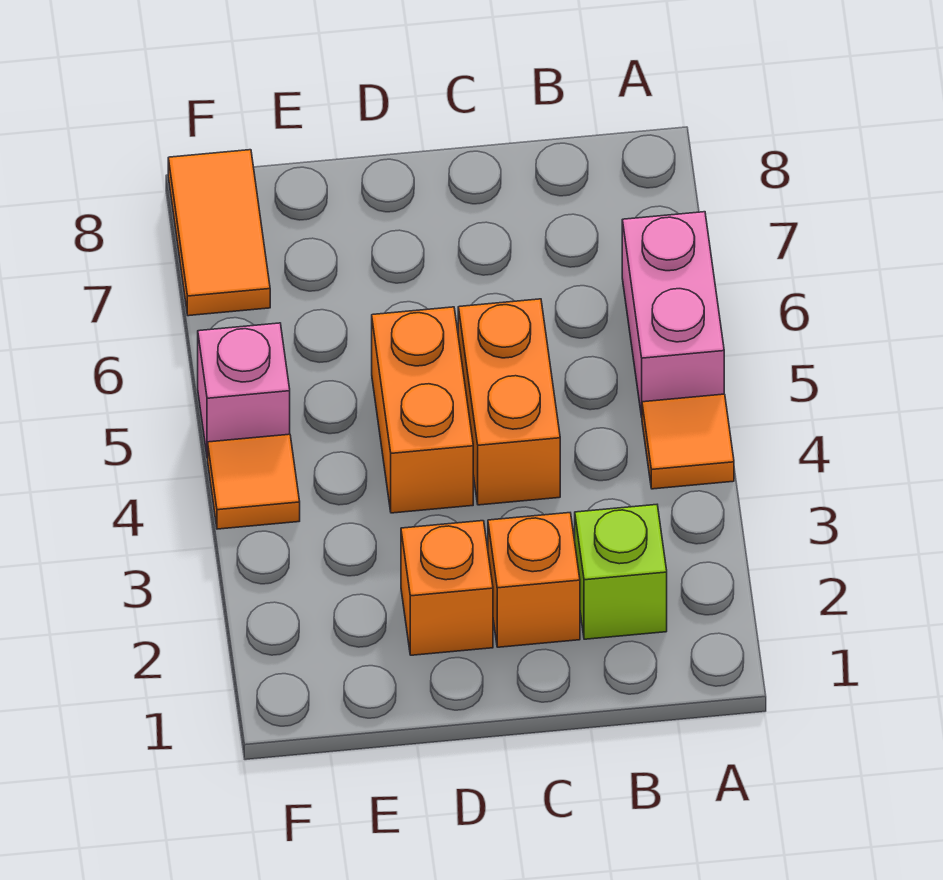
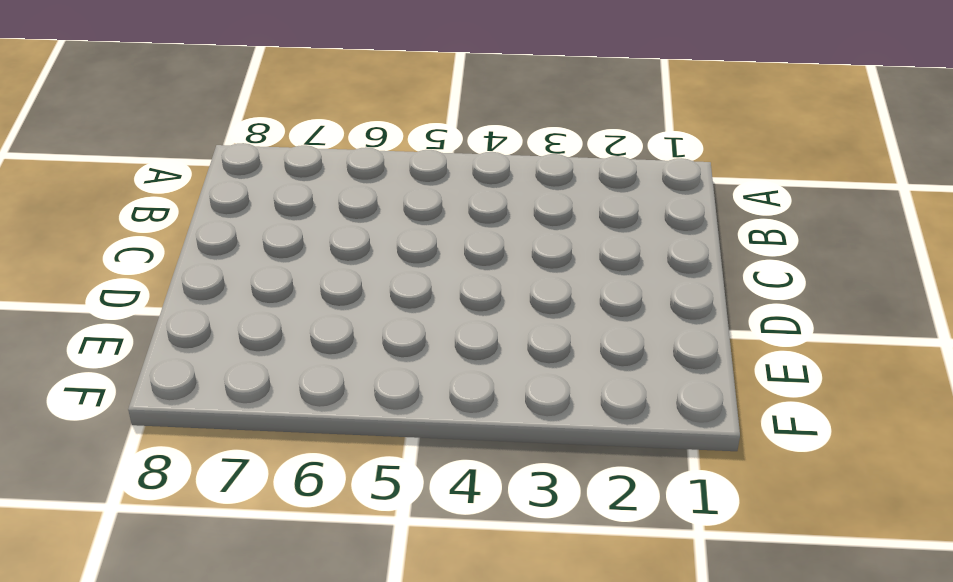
none -> orange tile A4 level 1
none -> pink brick A5:A6 level 1

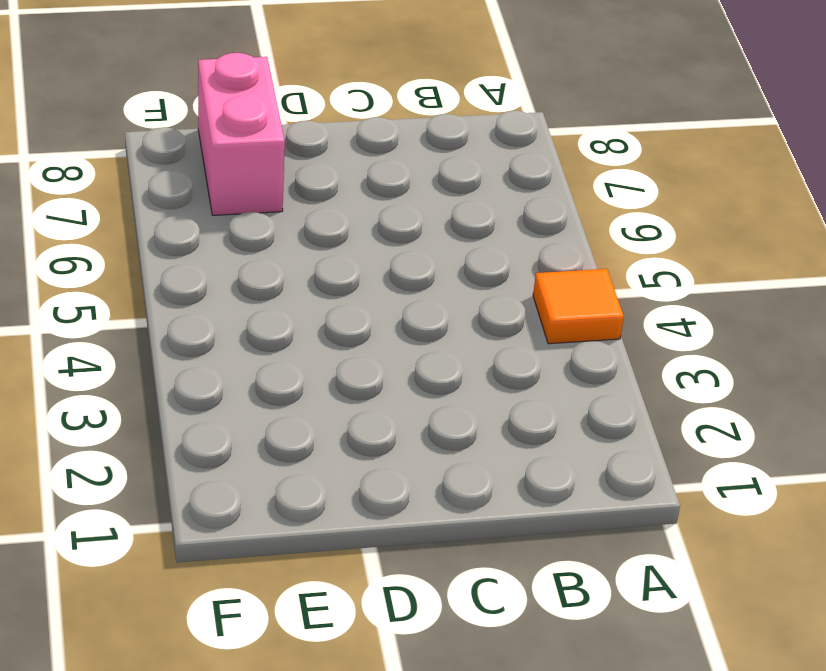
pink brick E7:E8 level 1 -> pink brick A5:A6 level 1
none -> lime brick B2 level 1
none -> orange brick C2 level 1

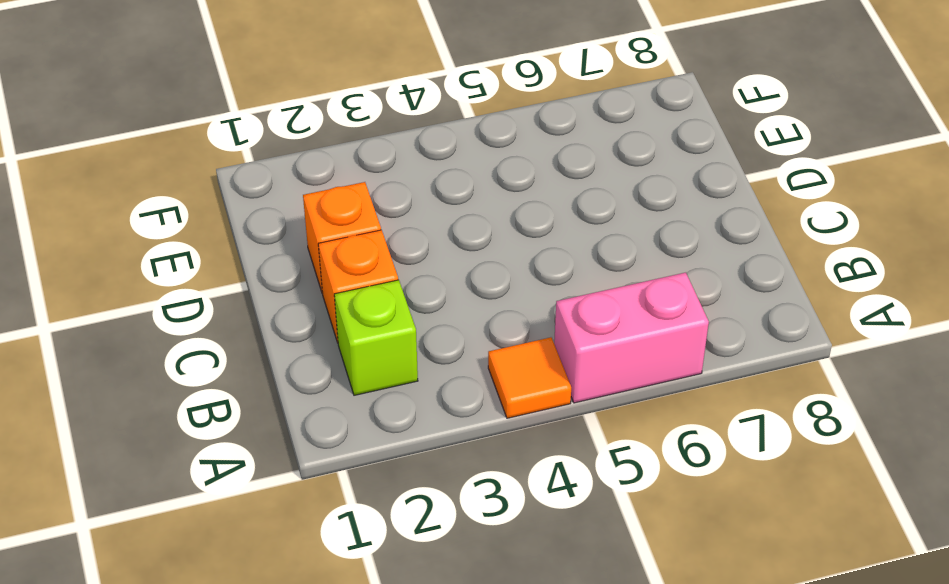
none -> orange brick C4:C5 level 1
none -> orange brick D4:D5 level 1

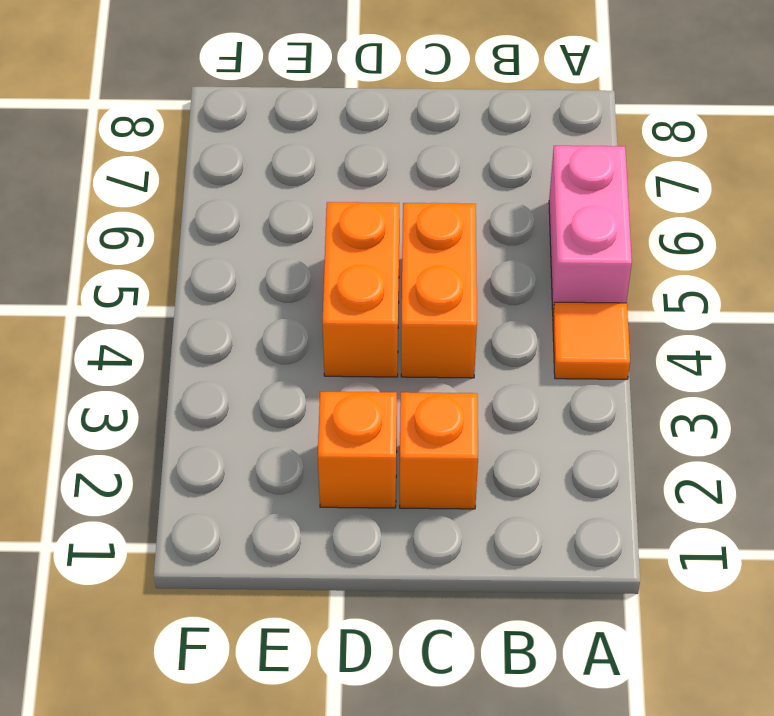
none -> lime brick B2 level 1
none -> orange tile F4 level 1

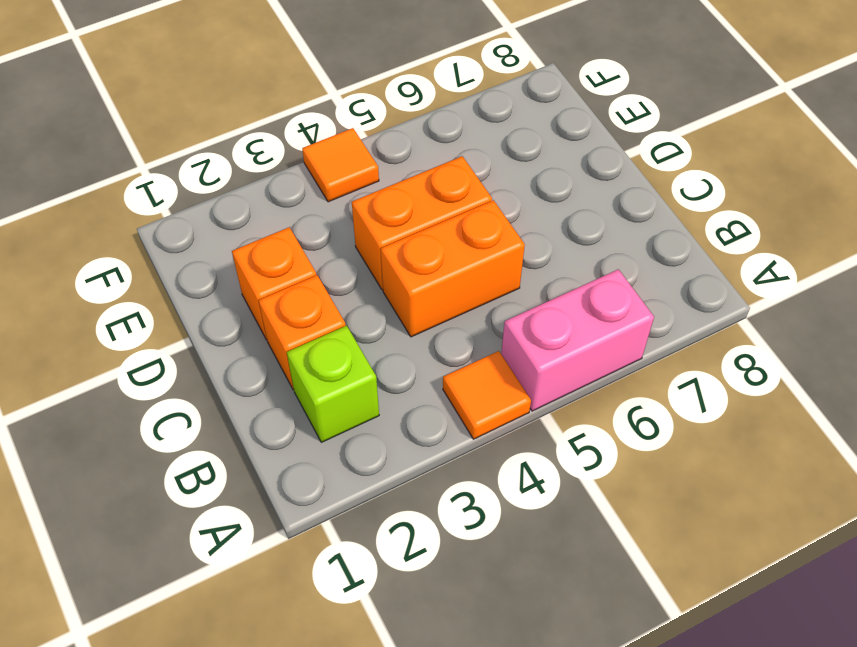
none -> pink brick F5 level 1
none -> orange tile F7:F8 level 1

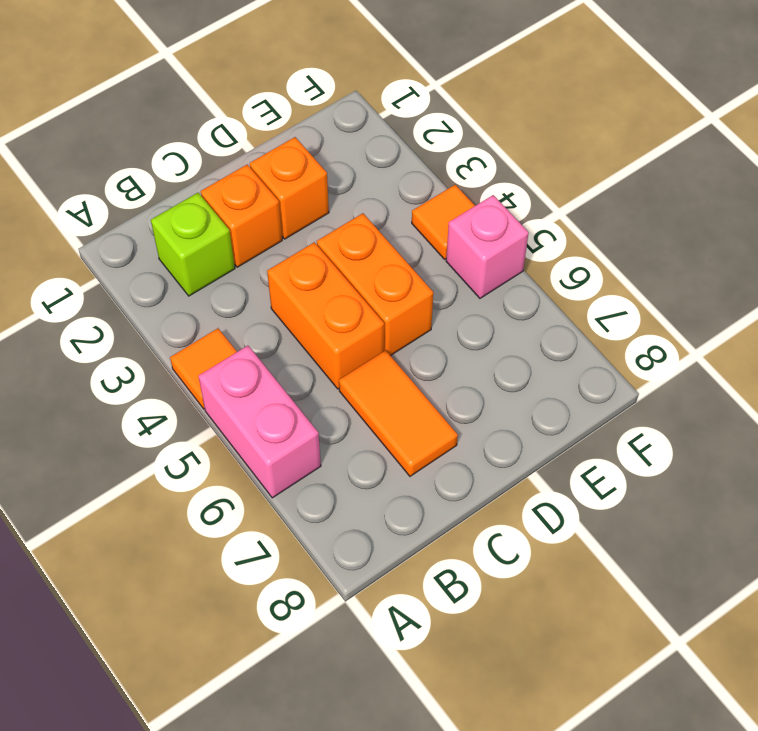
orange tile C6:C7 level 1 -> orange tile F7:F8 level 1

